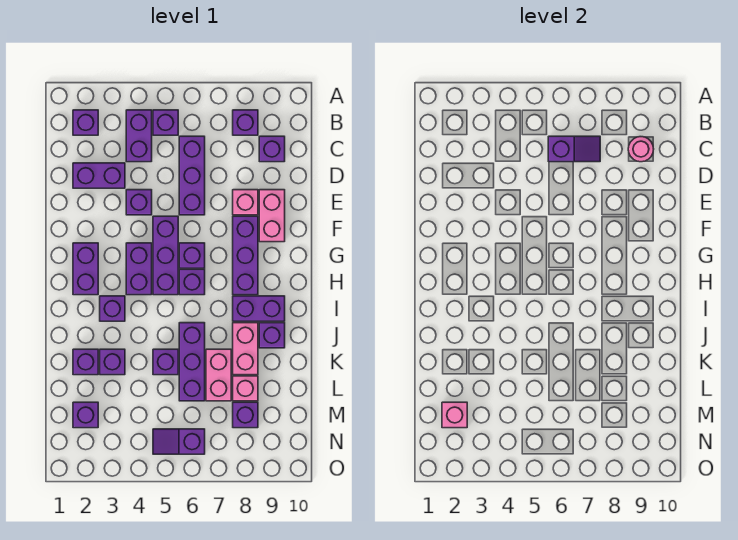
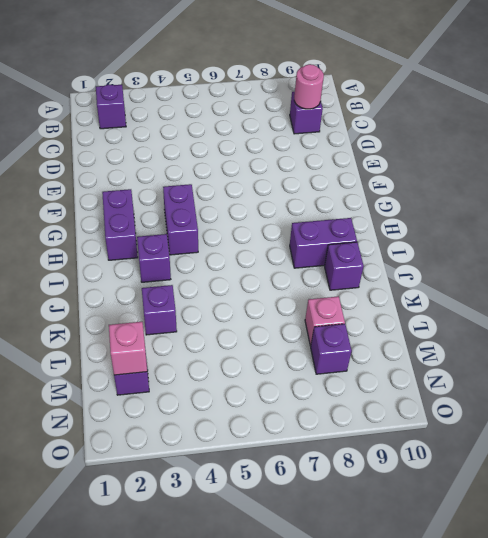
none -> purple brick B4:C4 level 1
none -> purple brick B5 level 1
none -> purple brick B8 level 1
none -> purple brick C6:E6 level 1

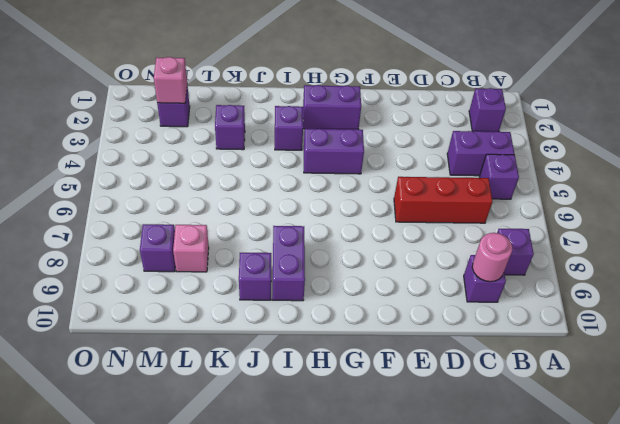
red brick C6:E6 level 1 -> purple brick C6:E6 level 1
none -> purple brick D2:D3 level 1
none -> purple brick E4 level 1
none -> pink brick E8 level 1
none -> pink brick E9:F9 level 1

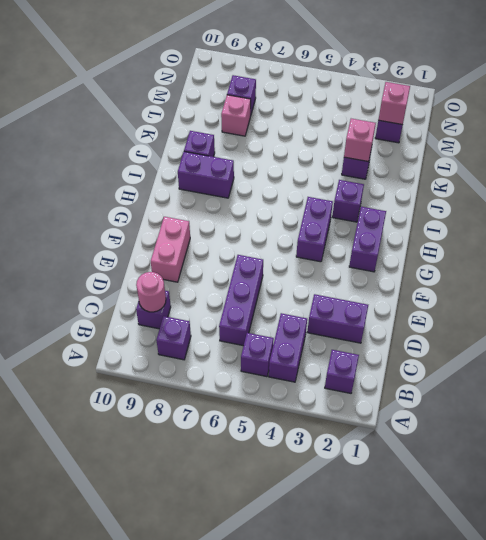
pink brick K3 level 2 -> pink brick E8 level 1
none -> purple brick E4 level 1
none -> purple brick F5:H5 level 1
none -> purple brick F8:H8 level 1
none -> purple brick G6 level 1

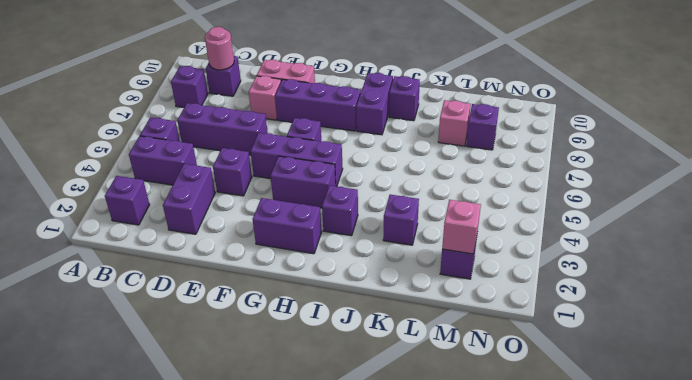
none -> purple brick H6 level 1
none -> purple brick J6:L6 level 1
none -> pink brick J8:K8 level 1
none -> purple brick K2 level 1

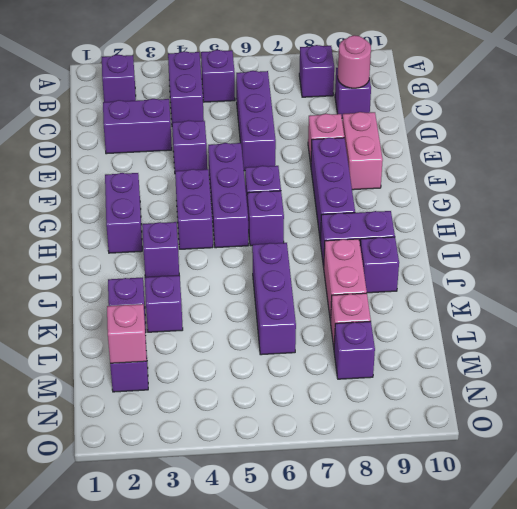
none -> purple brick K5 level 1
none -> pink brick K7:L7 level 1
none -> purple slope N5:N6 level 1 top 6
none -> purple slope C6:C7 level 2 top 6

